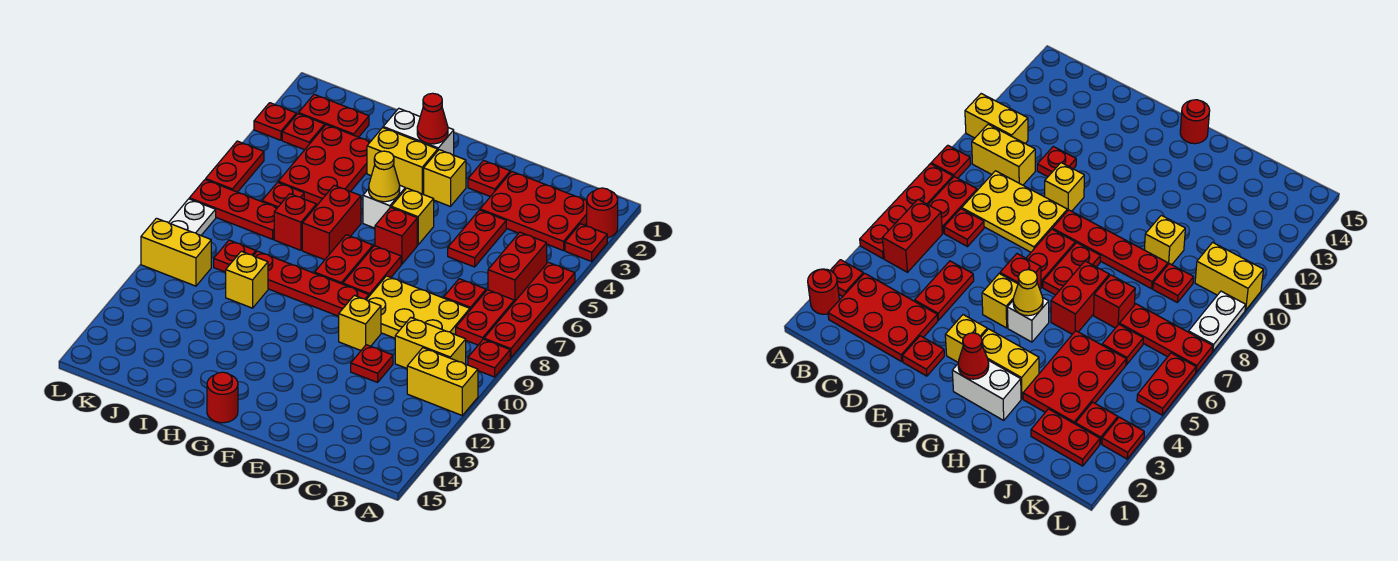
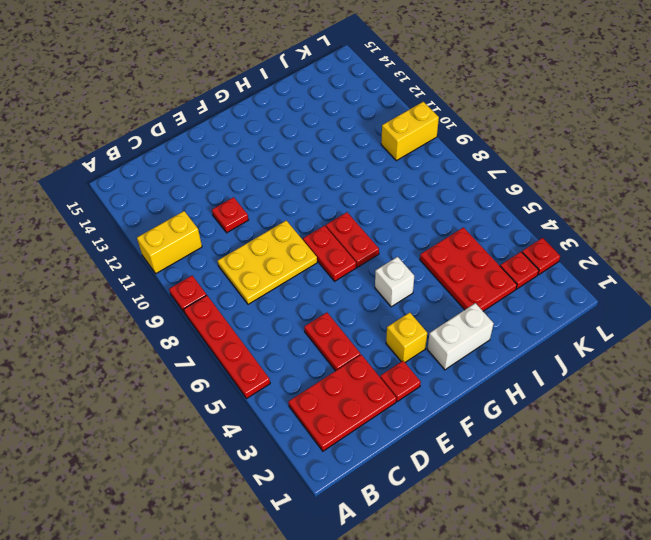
none -> red round brick A2 level 1
none -> red plate A3 level 1
none -> red brick B5:B6 level 1
none -> red plate B7:B8 level 1

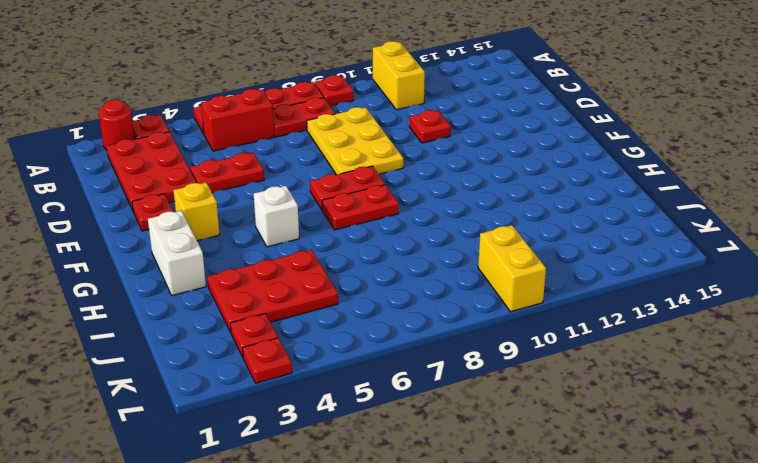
none -> yellow brick B10:C10 level 1
none -> red plate C7 level 1
none -> yellow brick E10 level 1
none -> yellow brick F5 level 1

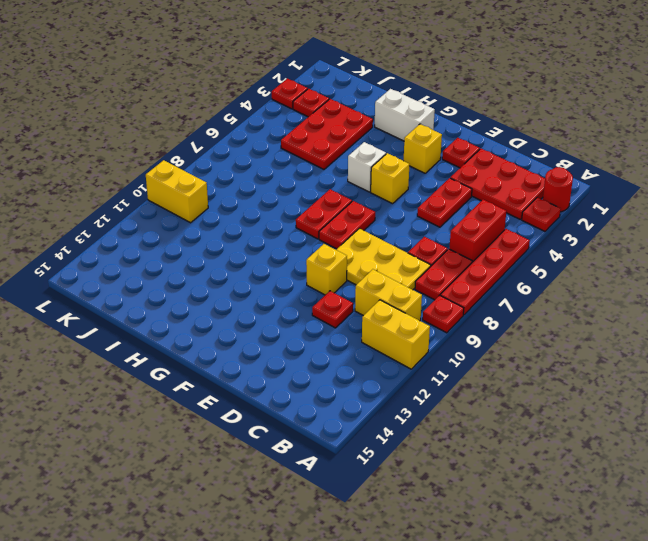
none -> red brick F6 level 1
none -> red plate F9:I9 level 1
none -> yellow brick G3:H3 level 1
none -> red round brick G15 level 1

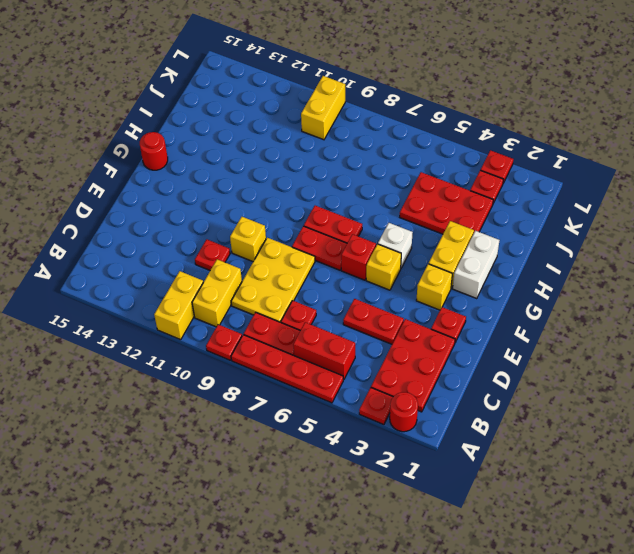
none -> red plate F9:I9 level 1
none -> red brick H6:H7 level 1
none -> red brick I7 level 1
none -> yellow brick I10 level 1

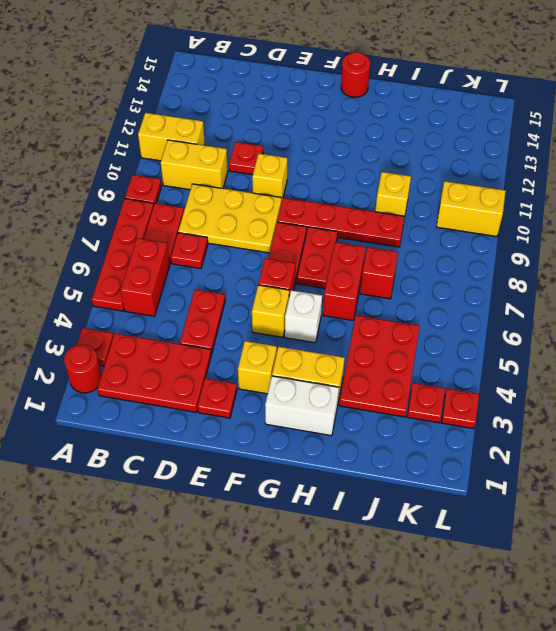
none -> red plate J2:K2 level 1
none -> red plate J6 level 1
none -> red plate J7:L7 level 1
none -> red plate J9 level 1

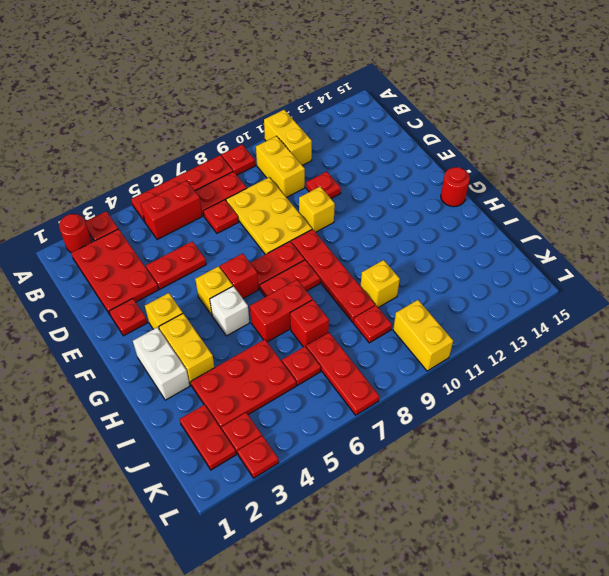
none -> red plate L5:L6 level 1
none -> white plate L8:L9 level 1
none -> red cone G2 level 2
none -> yellow cone G5 level 2

